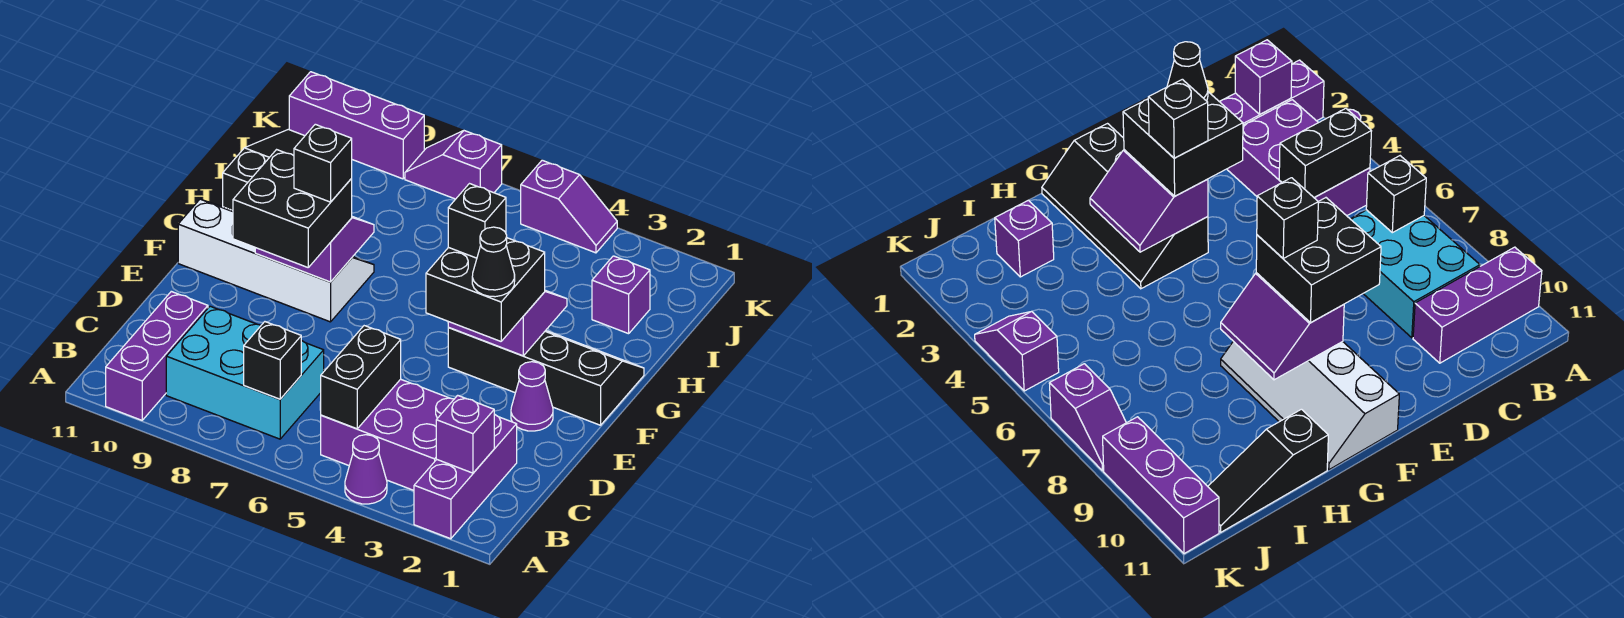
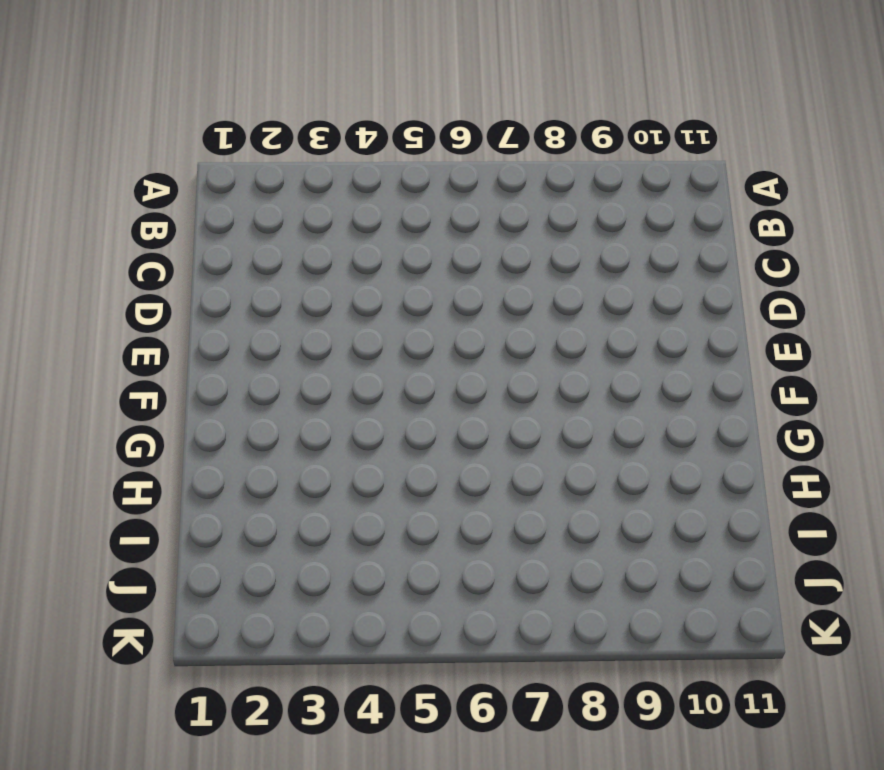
none -> purple brick A2:C2 level 1
none -> purple cone A4 level 1
none -> purple brick A10:C10 level 1

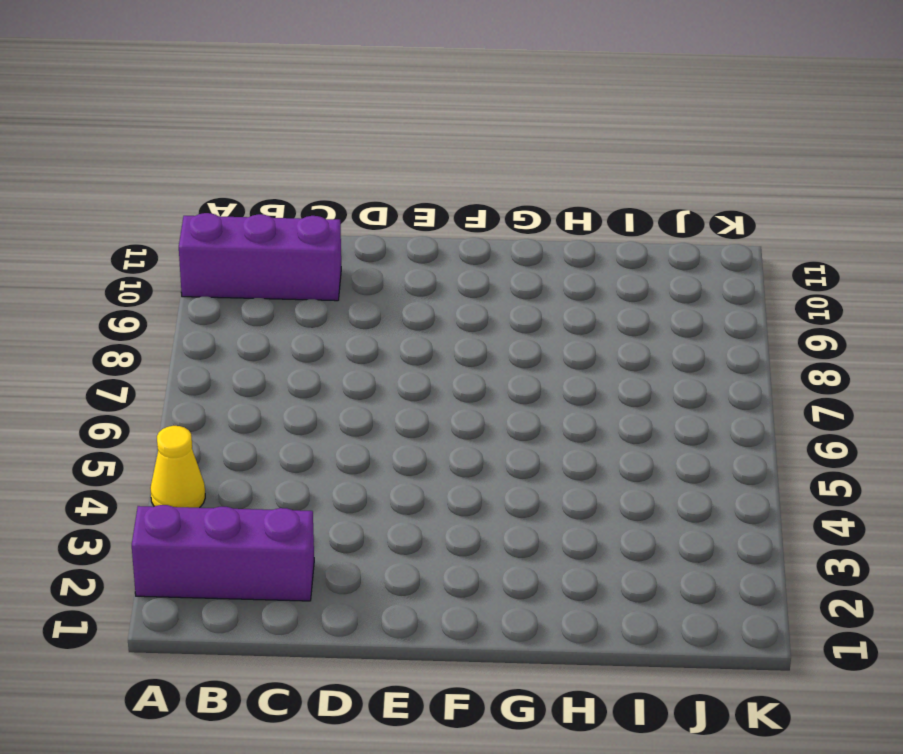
yellow cone A4 level 1 -> purple cone A4 level 1
none -> purple brick B3:C5 level 1
none -> cyan brick B7:C9 level 1
none -> purple cone E2 level 1

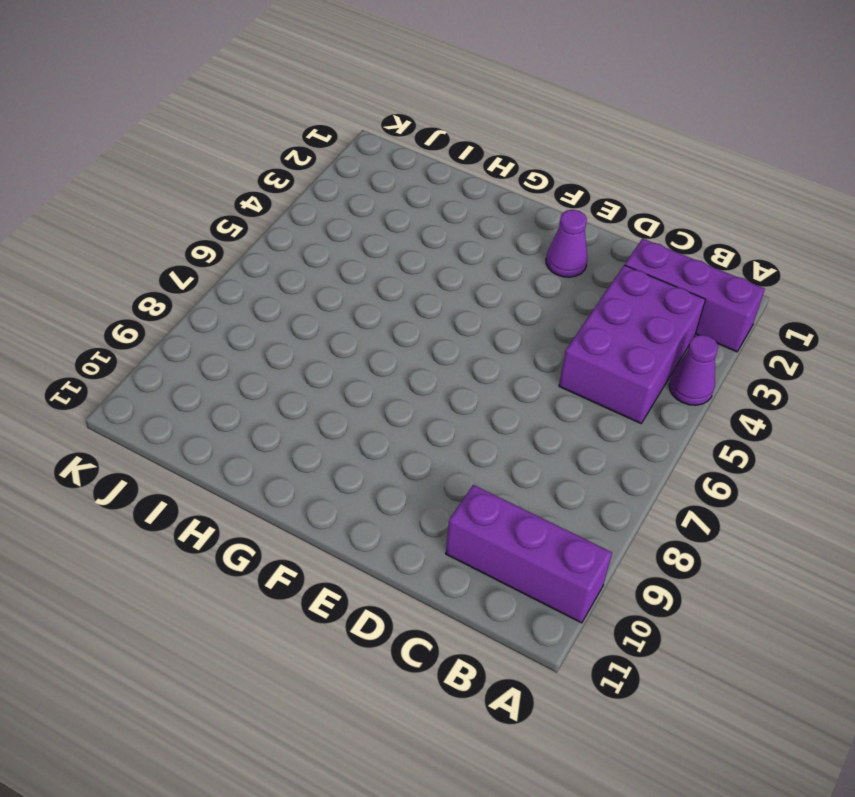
none -> cyan brick B7:C9 level 1
none -> black slope F1:G4 level 1 top F
none -> white slope F8:G11 level 1 top F

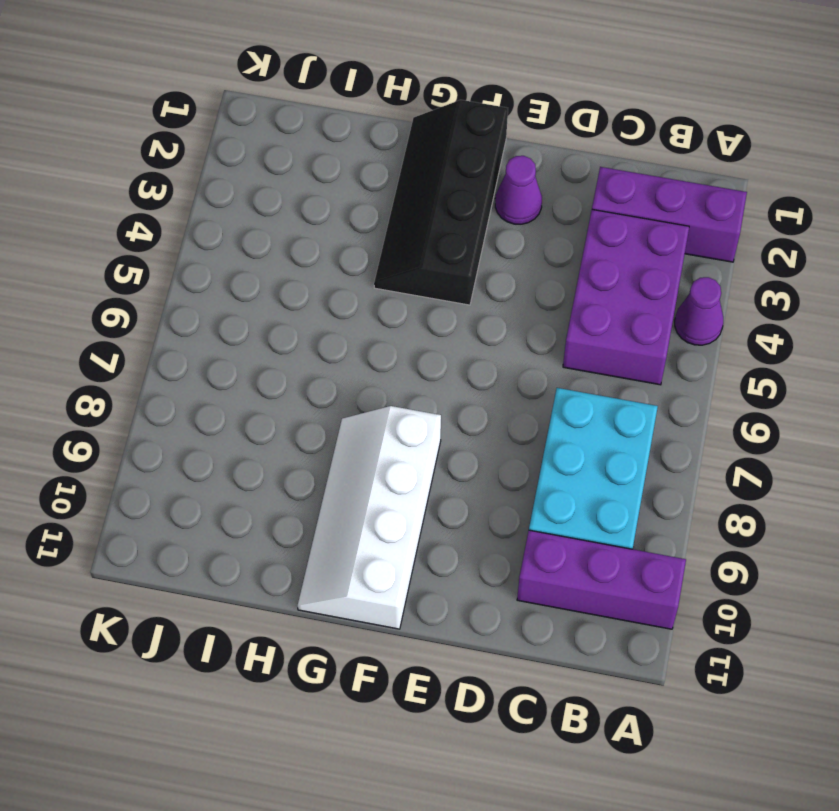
none -> black slope H11:J11 level 1 top H
none -> purple brick I2 level 1
none -> purple slope K4:K5 level 1 top 5

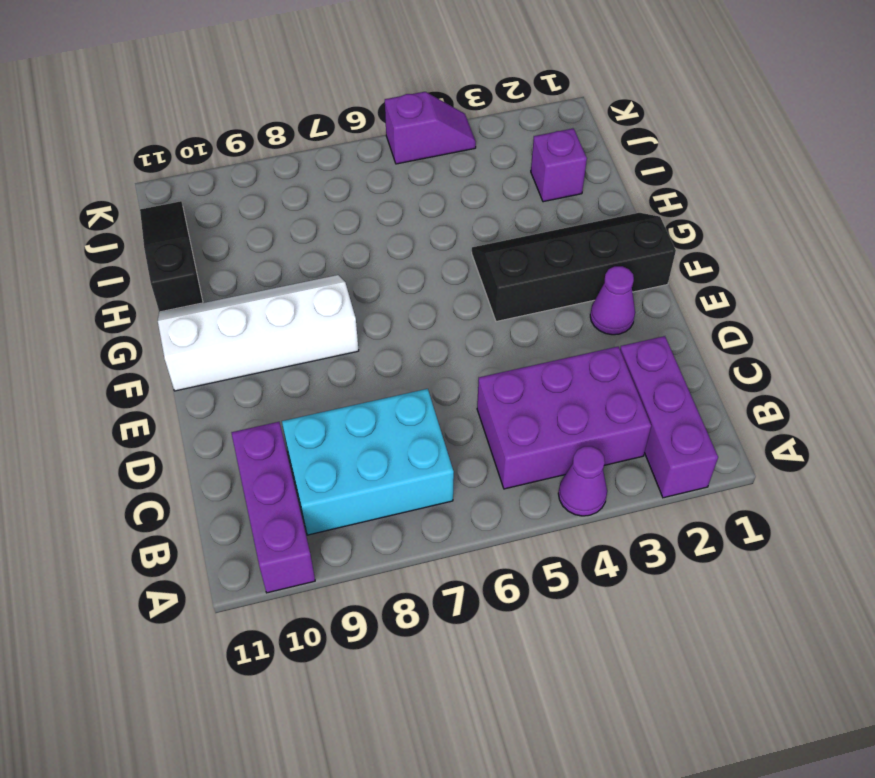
none -> purple slope K7:K8 level 1 top 7
none -> purple brick K9:K11 level 1
none -> purple brick B2 level 2

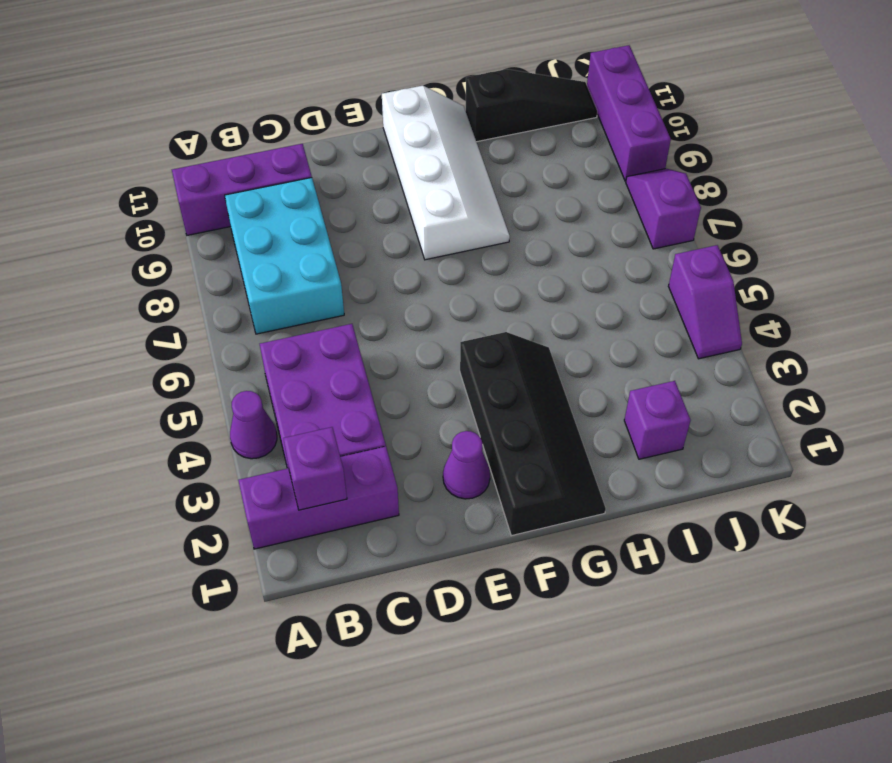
none -> black brick B5:C5 level 2
none -> black brick B7 level 2
none -> purple slope F3:G4 level 2 top F

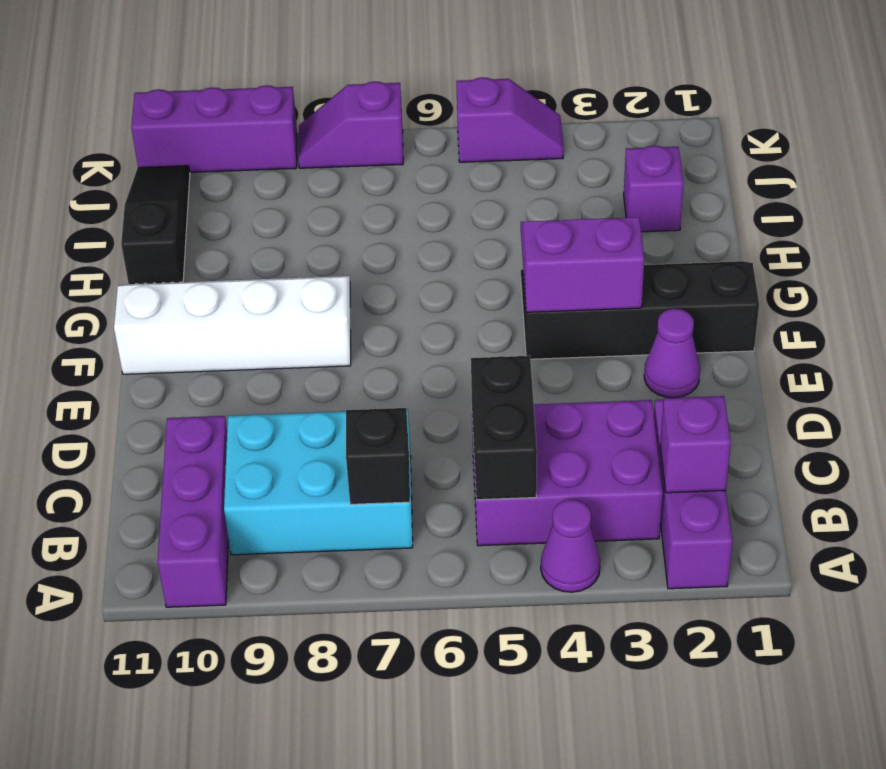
none -> purple slope F8:G9 level 2 top F
none -> black brick E3:F4 level 3
none -> black brick E8:F9 level 3

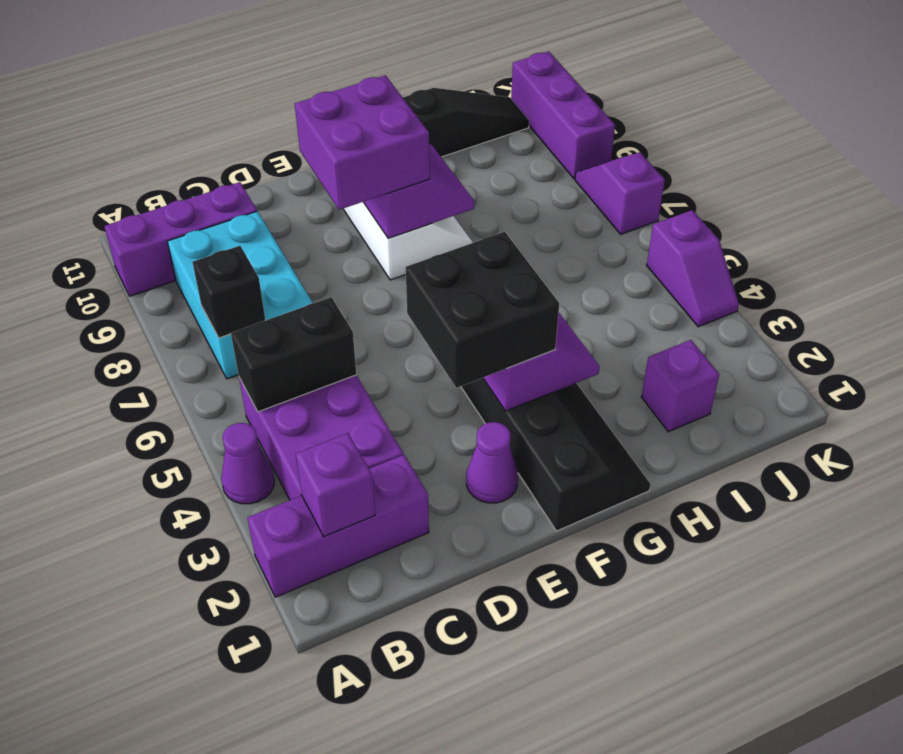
purple brick E8:F9 level 3 -> black brick E8:F9 level 3
none -> black cone E3 level 4
none -> black brick F4 level 4
none -> black brick F8 level 4

